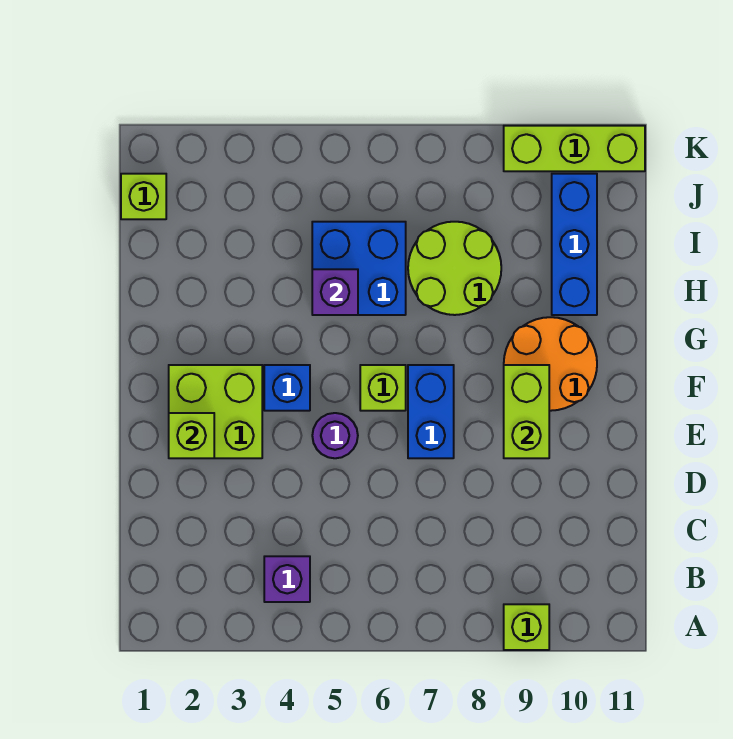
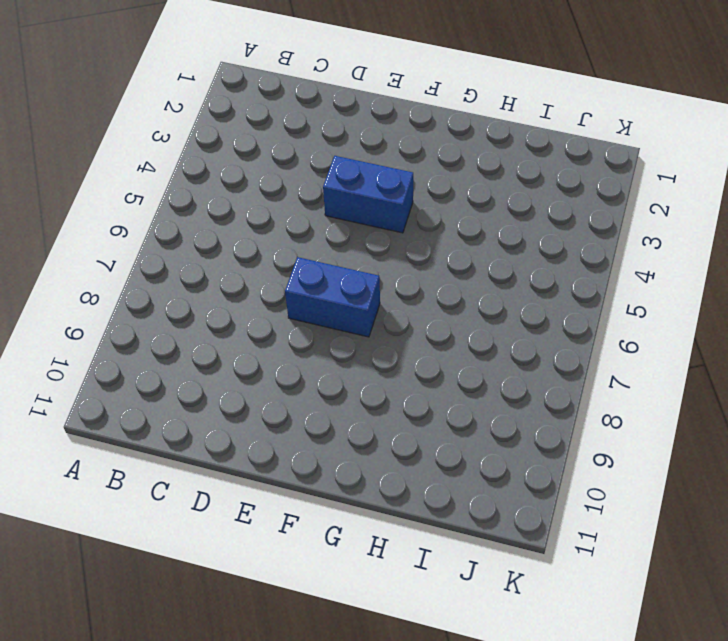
blue brick E4:F4 level 1 -> blue brick F4 level 1
none -> lime brick A9 level 1
none -> purple brick B4 level 1
none -> lime brick E2:F3 level 1

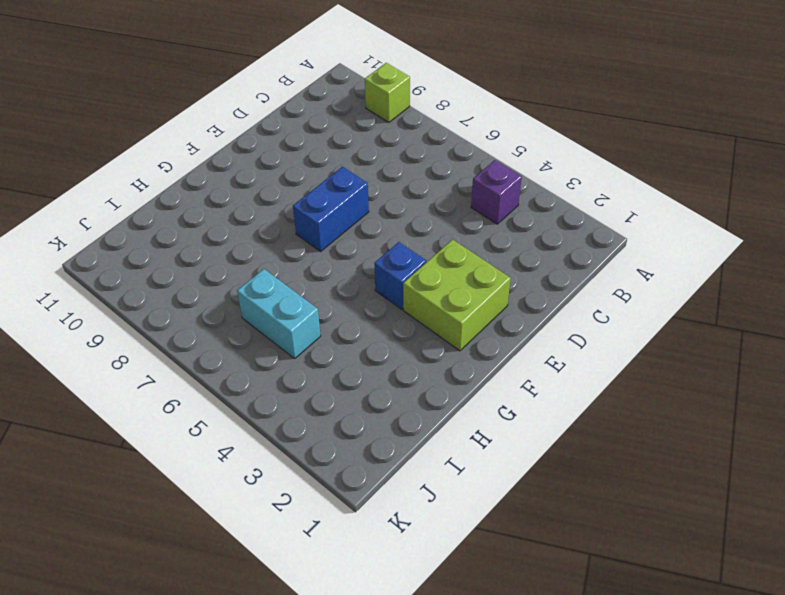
cyan brick I5:I6 level 1 -> blue brick H5:I6 level 1
none -> purple round brick E5 level 1
none -> lime brick F6 level 1
none -> orange round brick F9:G10 level 1

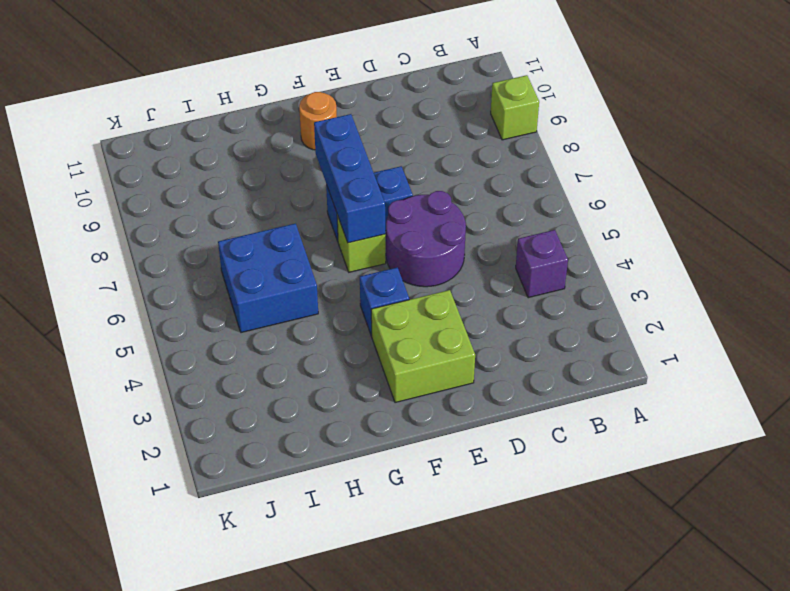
purple round brick D5:E6 level 1 -> purple round brick E5 level 1
blue brick F6:F8 level 2 -> blue brick H10:J10 level 1
orange round brick F10 level 1 -> orange round brick F9:G10 level 1
none -> lime round brick H7:I8 level 1
none -> lime brick J1 level 1
none -> lime brick K9:K11 level 1

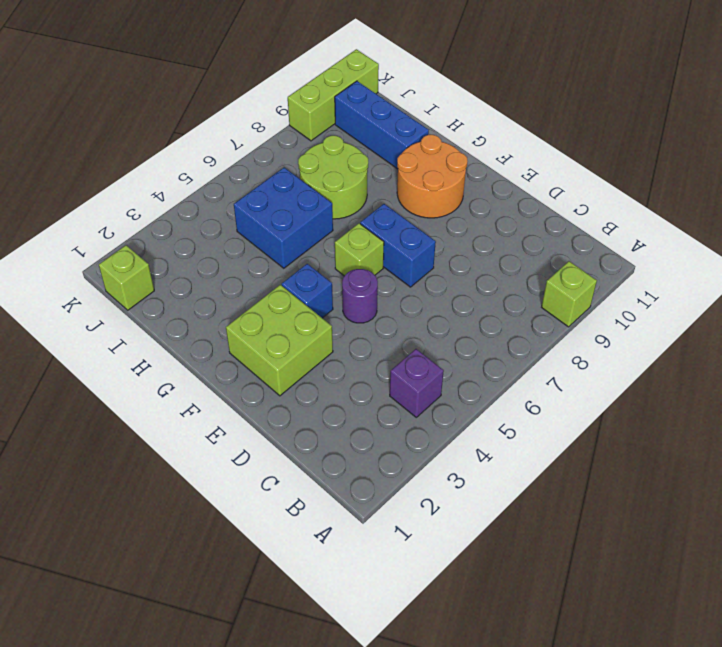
none -> lime brick E2 level 2
none -> lime brick E9:F9 level 2
none -> purple brick H5 level 2

